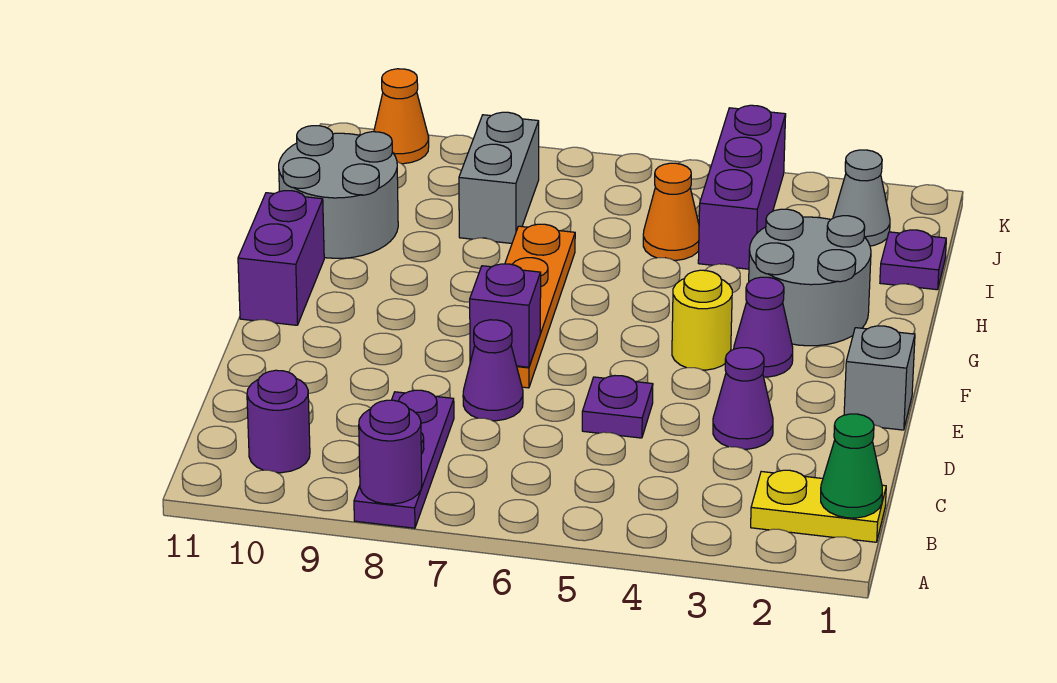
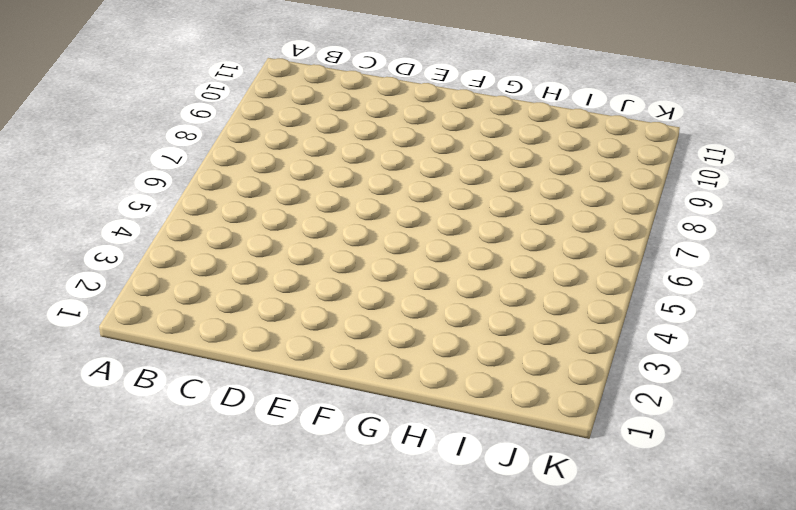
none -> purple plate A8:C8 level 1
none -> yellow plate B1:B2 level 1
none -> purple round brick B10 level 1

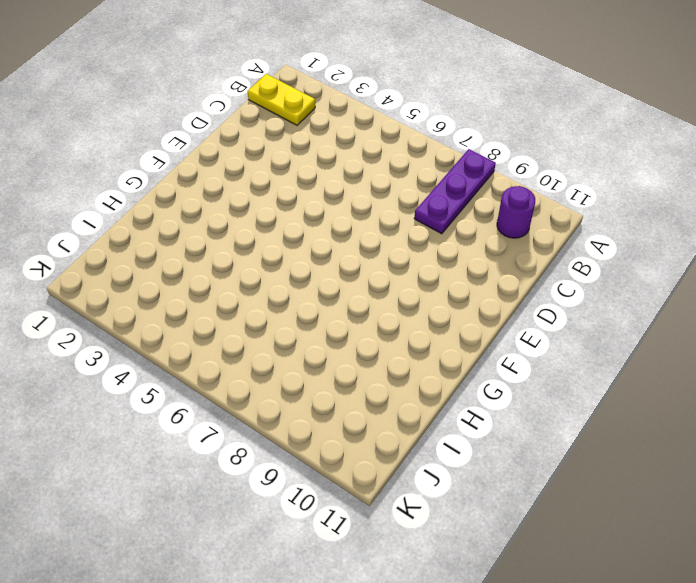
none -> purple cone D3 level 1
none -> purple plate D5 level 1
none -> purple cone D7 level 1

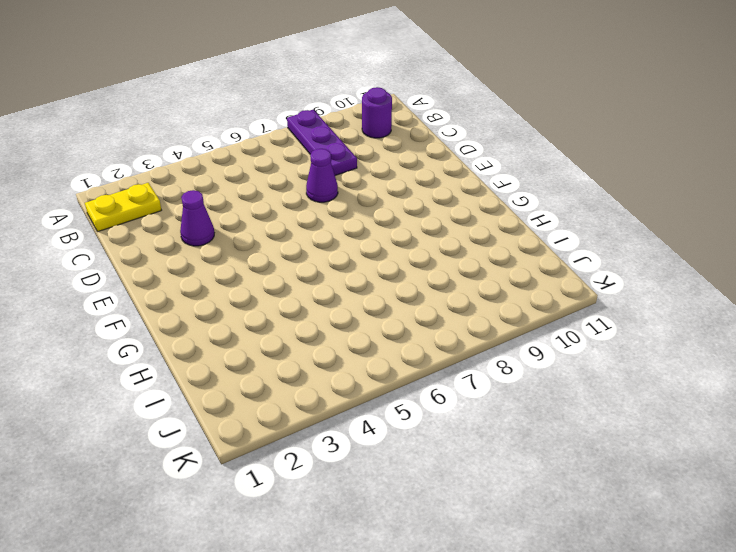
none -> purple plate D5 level 1
none -> grey brick E1 level 1
none -> orange plate E7:H7 level 1

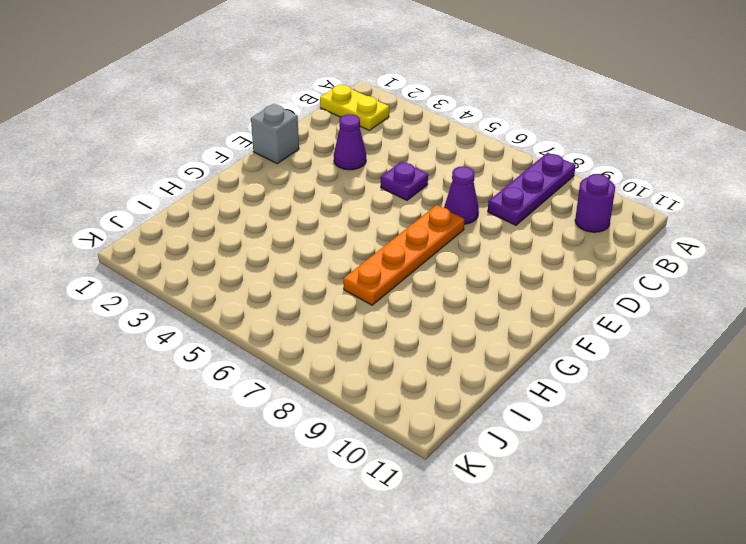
none -> purple cone F3 level 1
none -> yellow round brick F4 level 1
none -> purple brick F11:G11 level 1

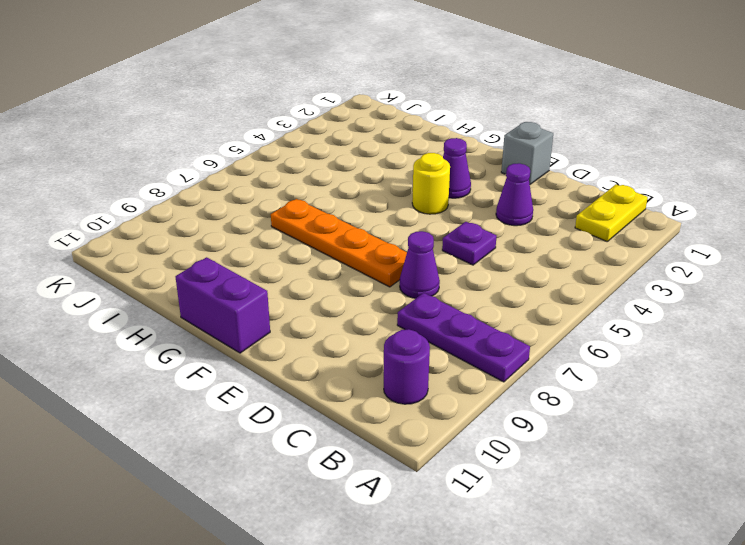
none -> grey round brick G2:H3 level 1
none -> grey round brick H10:I11 level 1
none -> purple plate I1 level 1

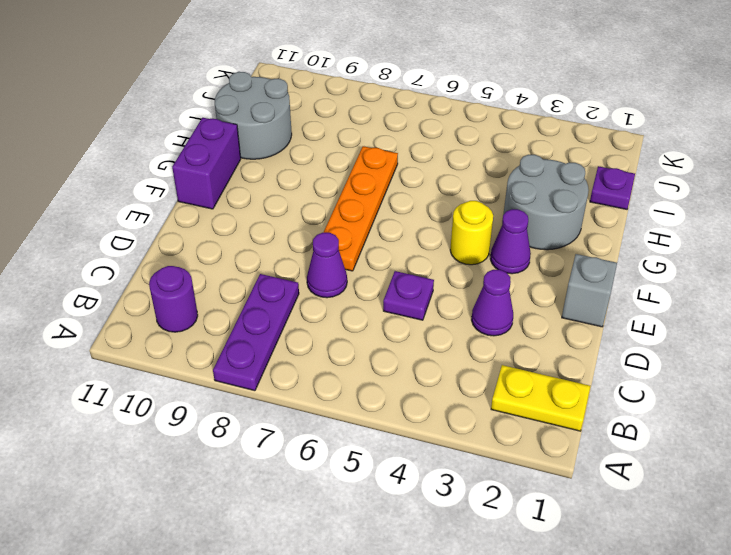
none -> purple brick I4:K4 level 1
none -> orange cone I5 level 1
none -> grey brick I8:J8 level 1

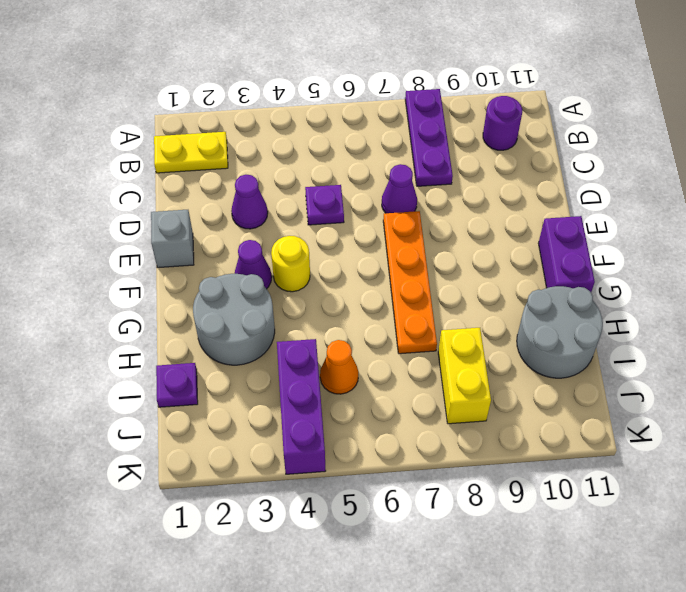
yellow brick I8:J8 level 1 -> grey brick I8:J8 level 1
none -> grey cone J2 level 1
none -> orange cone K10 level 1
none -> purple round brick A8 level 2

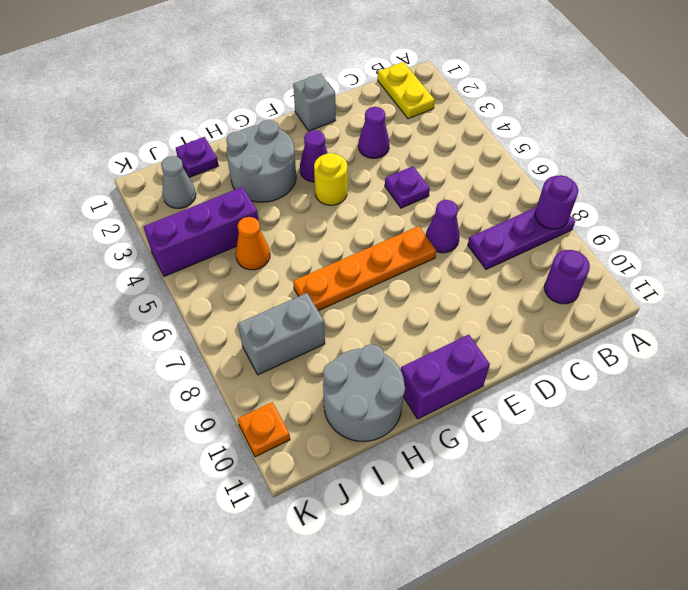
orange plate K10 level 1 -> orange cone K10 level 1
none -> green cone B1 level 2
none -> purple brick E7 level 2

